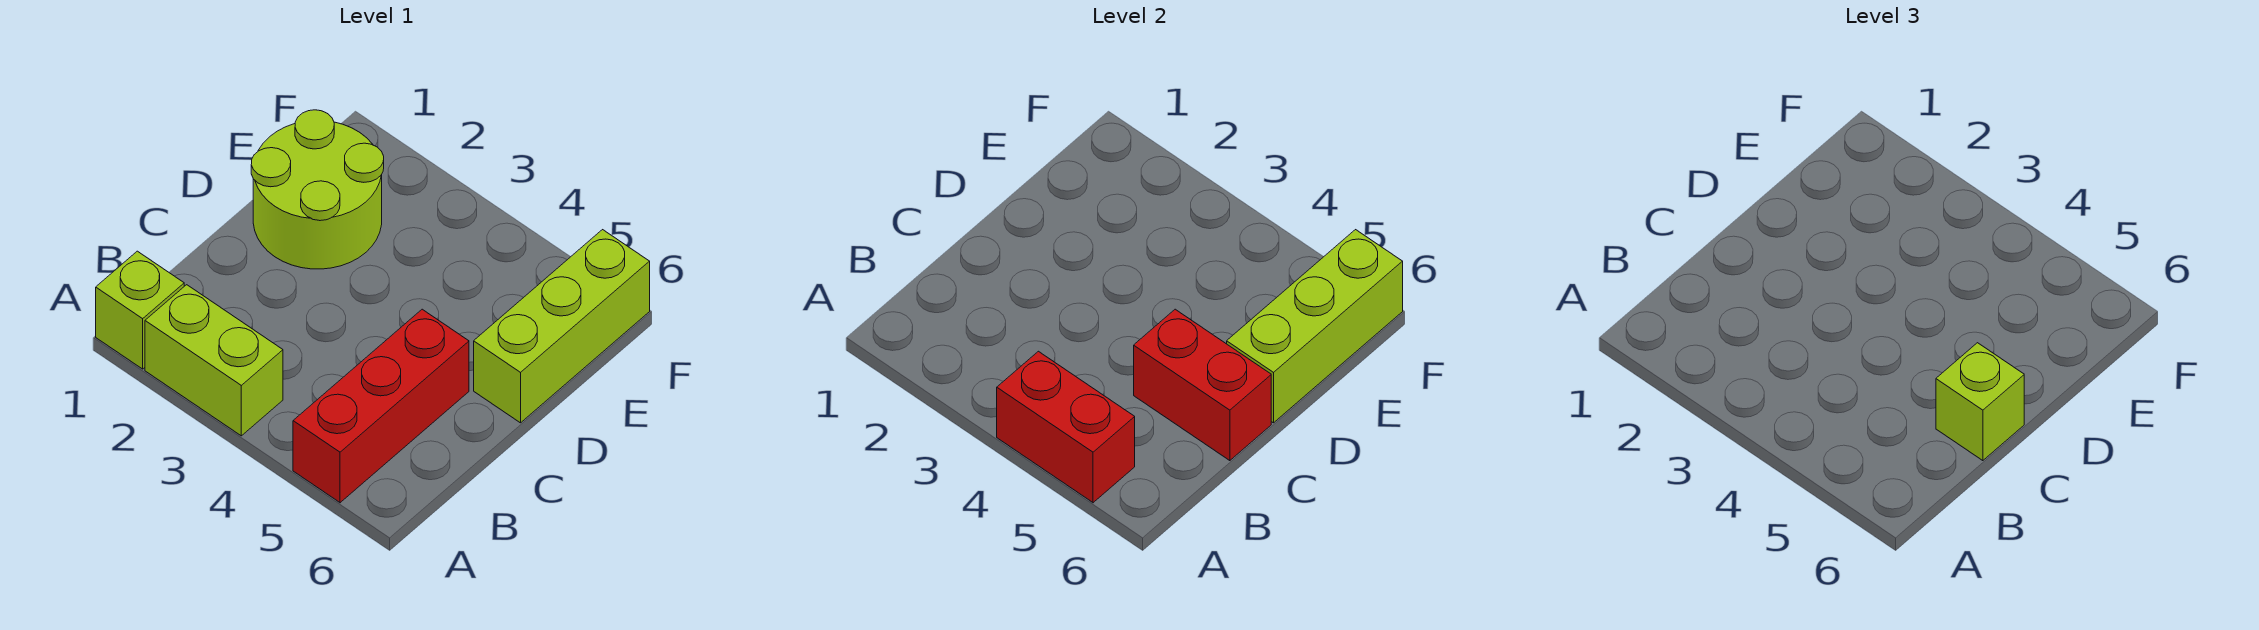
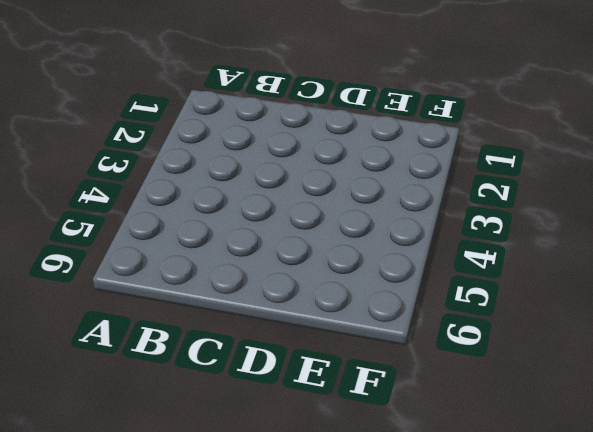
none -> lime brick A1 level 1
none -> lime brick A2:A3 level 1

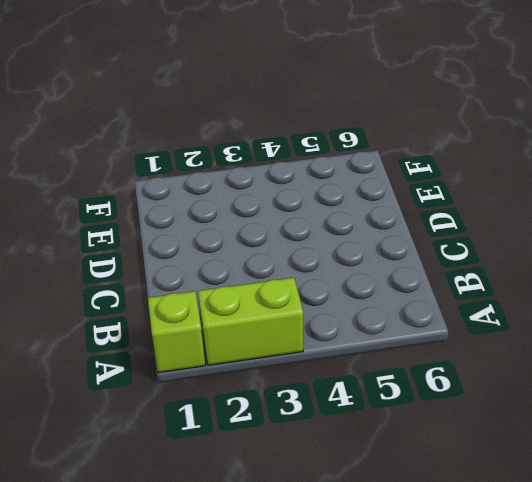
none -> red brick A5:C5 level 1
none -> lime round brick D1:E2 level 1

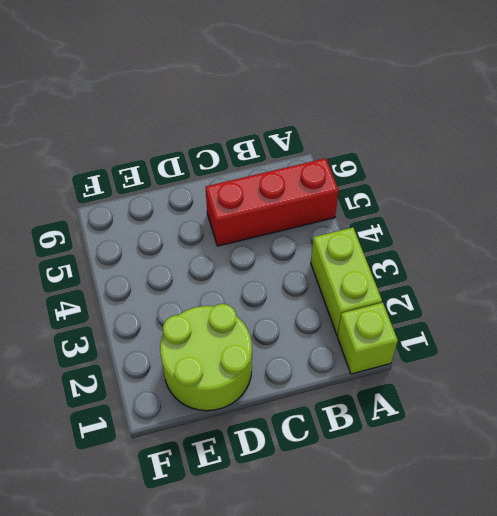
none -> lime brick D6:F6 level 1
none -> red brick A4:A5 level 2

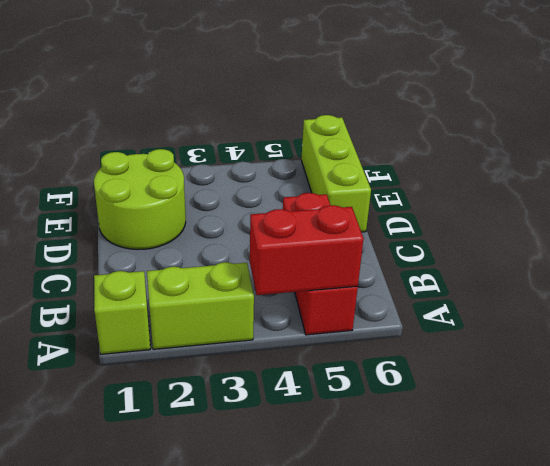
none -> red brick C5:C6 level 2
none -> lime brick D6:F6 level 2

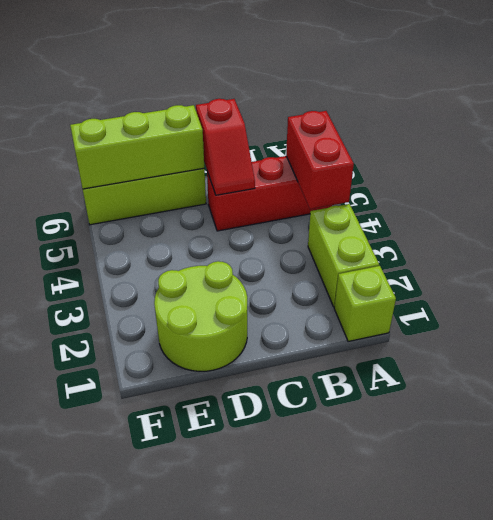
red slope C5:C6 level 2 top 6 -> red brick C5:C6 level 2
none -> lime brick C6 level 3

